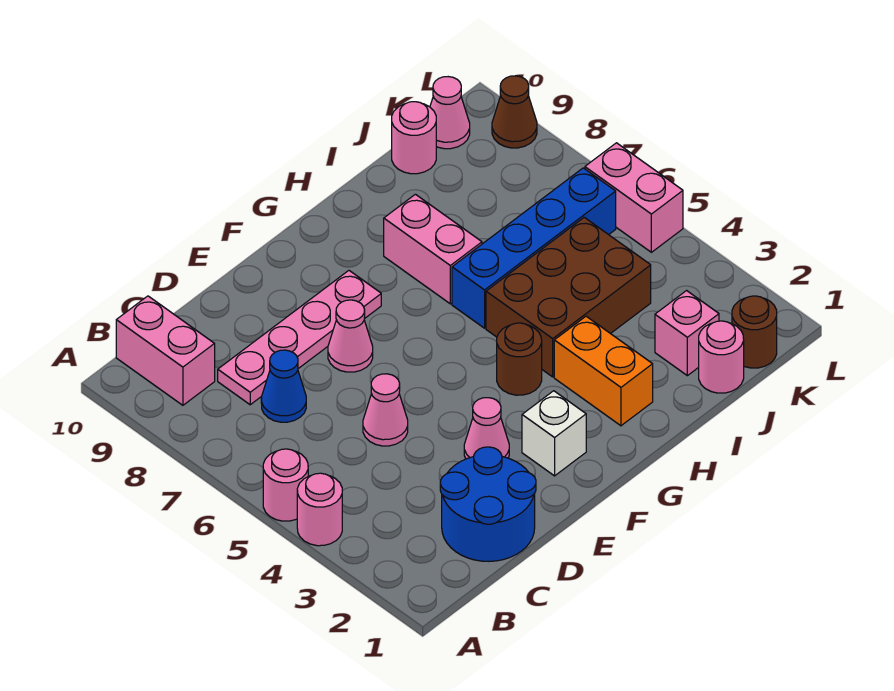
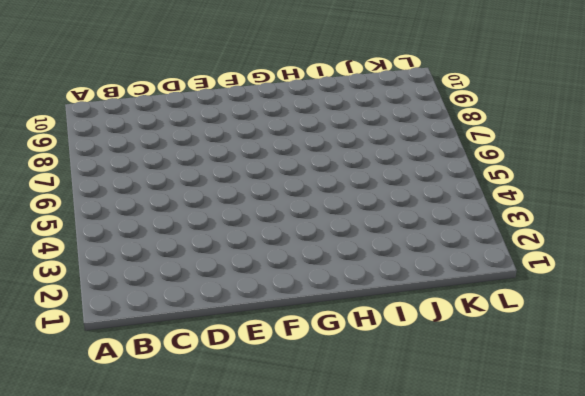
none -> pink round brick A4 level 1
none -> pink round brick A5 level 1
none -> pink brick B9:B10 level 1

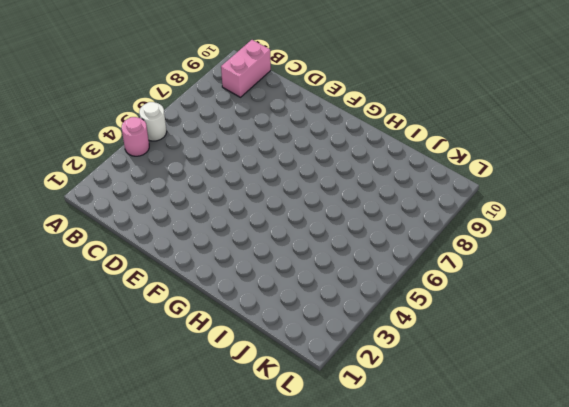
white round brick A5 level 1 -> pink round brick A5 level 1
none -> blue round brick C1:D2 level 1
none -> blue cone C7 level 1
none -> pink plate C8:F8 level 1

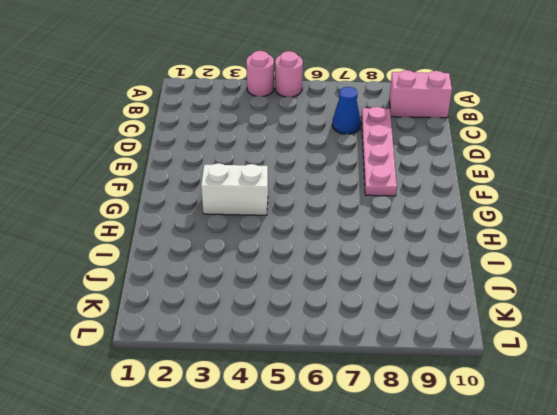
white brick G3:G4 level 1 -> brown round brick G4 level 1
none -> blue round brick C1:D2 level 1
none -> pink cone D5 level 1
none -> pink cone E3 level 1

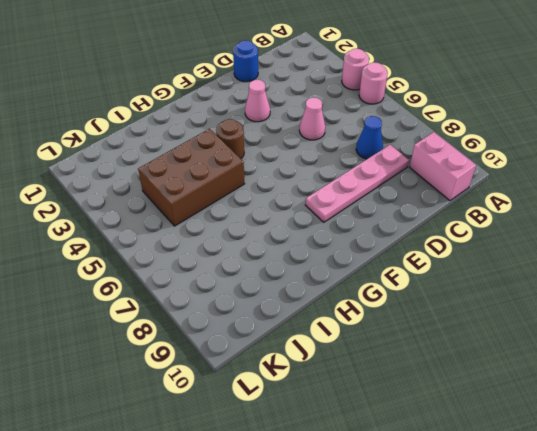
blue round brick D1 level 1 -> blue round brick C1:D2 level 1
none -> pink cone E7 level 1
none -> white brick F2 level 1
none -> orange brick H2:H3 level 1

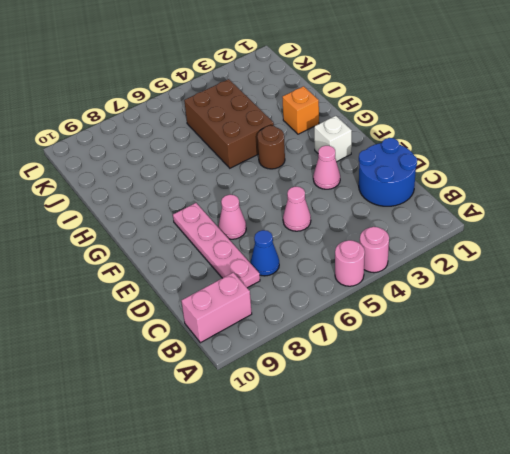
orange brick H2 level 1 -> orange brick H2:H3 level 1
none -> blue brick H6:K6 level 1
none -> pink brick H7:H8 level 1
none -> pink round brick J1 level 1

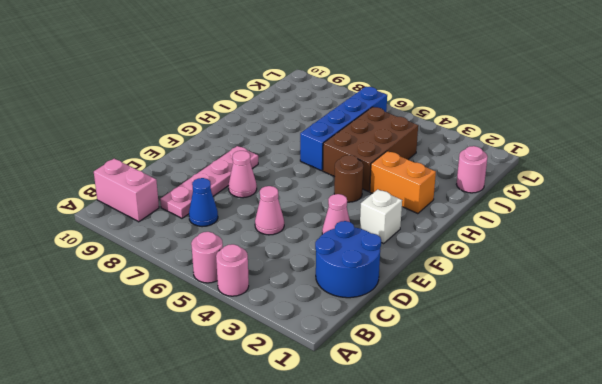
none -> pink brick H7:H8 level 1
none -> pink brick J2 level 1
none -> pink round brick J10 level 1

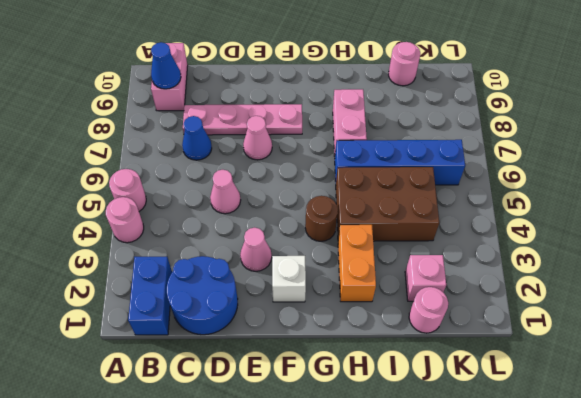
blue brick B1:B2 level 1 -> none
blue cone B9 level 2 -> none
none -> brown round brick K1 level 1
none -> pink cone K10 level 1
none -> pink brick L5:L6 level 1

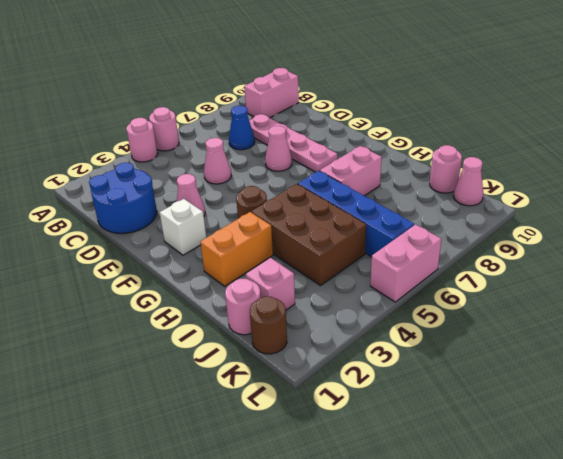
none -> brown cone L9 level 1

